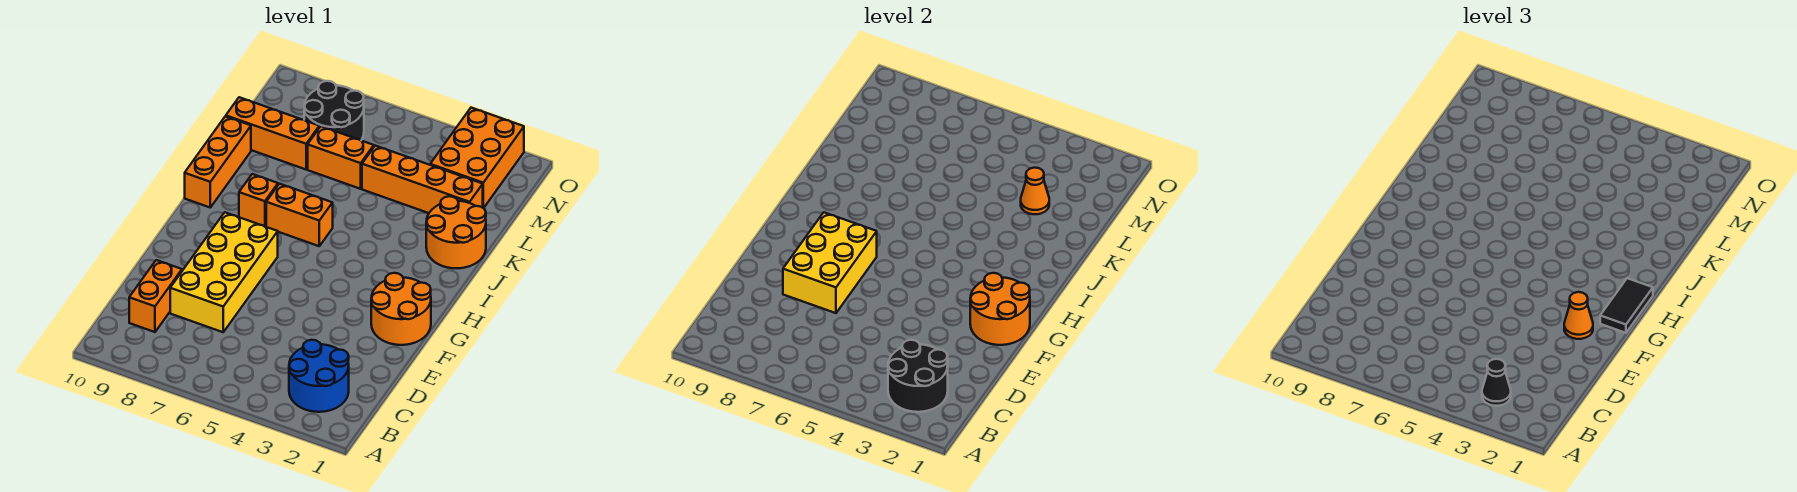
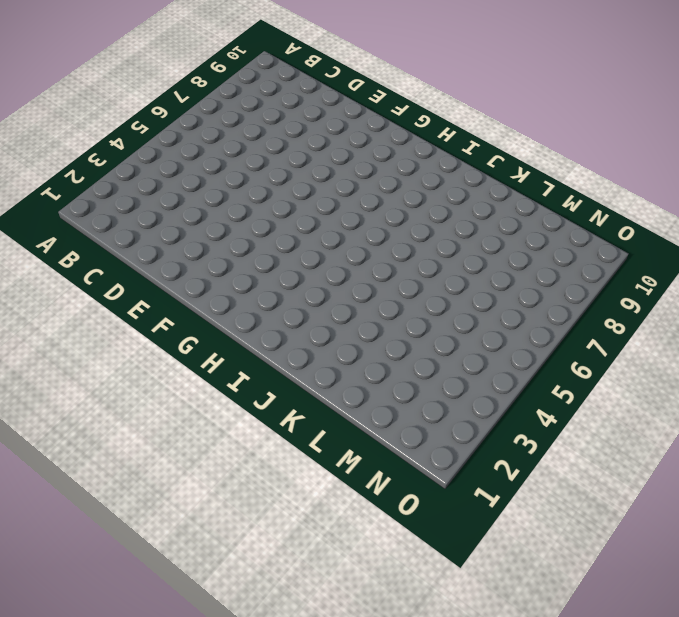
none -> blue round brick B2:C3 level 1
none -> orange brick C9:D9 level 1
none -> yellow brick D7:G8 level 1

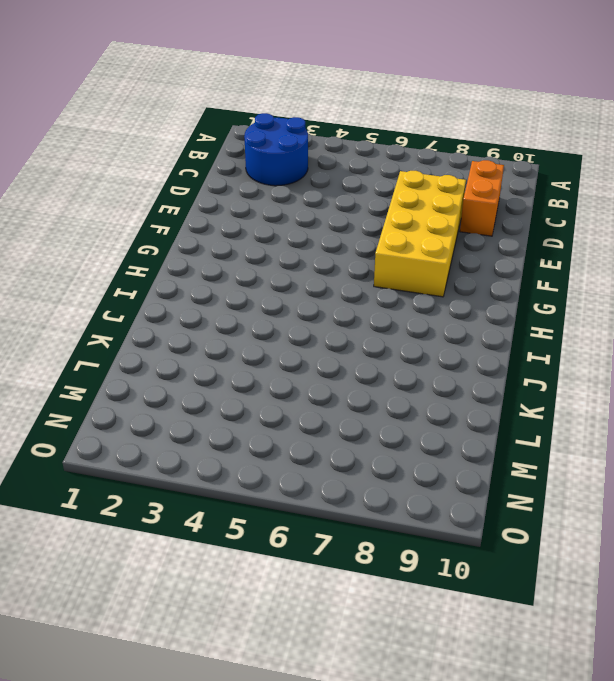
none -> orange round brick F1:G2 level 1
none -> orange brick I6:I7 level 1
none -> orange brick I8 level 1

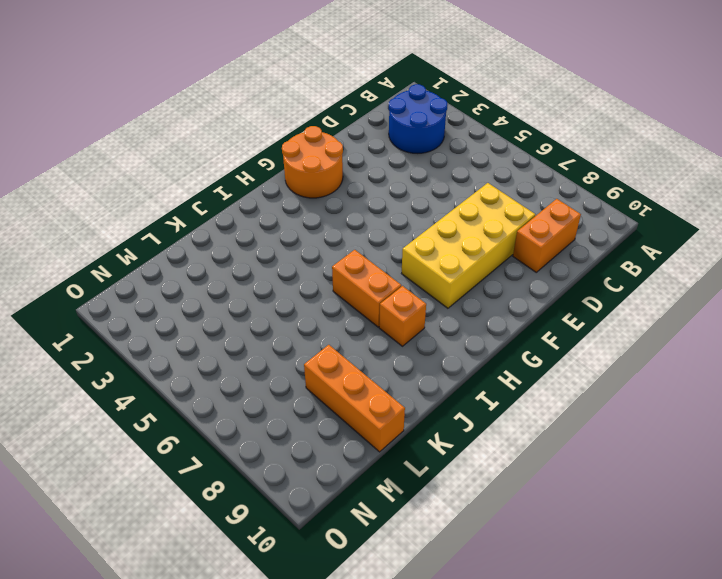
none -> orange brick I10:K10 level 1
none -> orange round brick J1:K2 level 1
none -> orange brick L2:L5 level 1

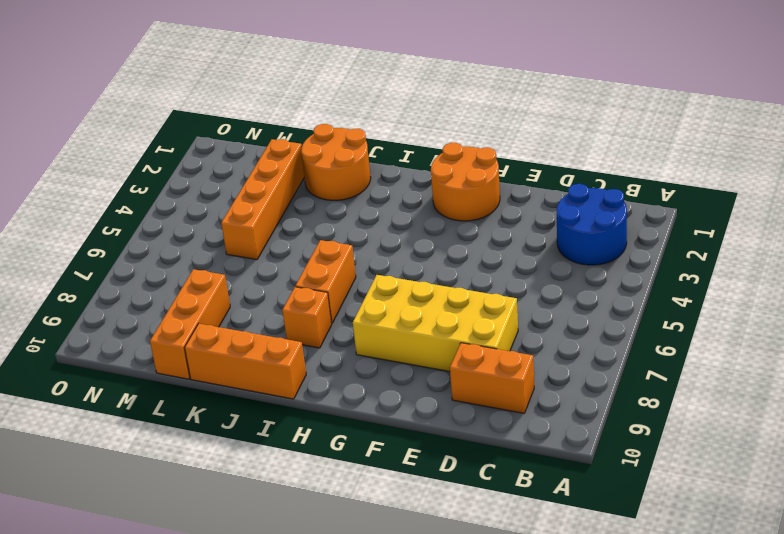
none -> orange brick L6:L7 level 1
none -> orange brick M2:O3 level 1
none -> black round brick M7:N8 level 1

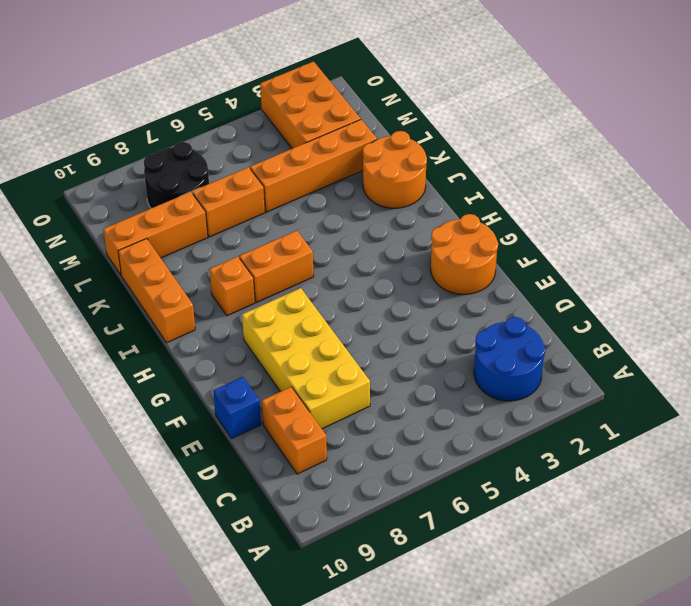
blue brick E10 level 1 -> none
none -> black round brick B2:C3 level 2
none -> yellow brick E7:G8 level 2
none -> orange round brick F1:G2 level 2

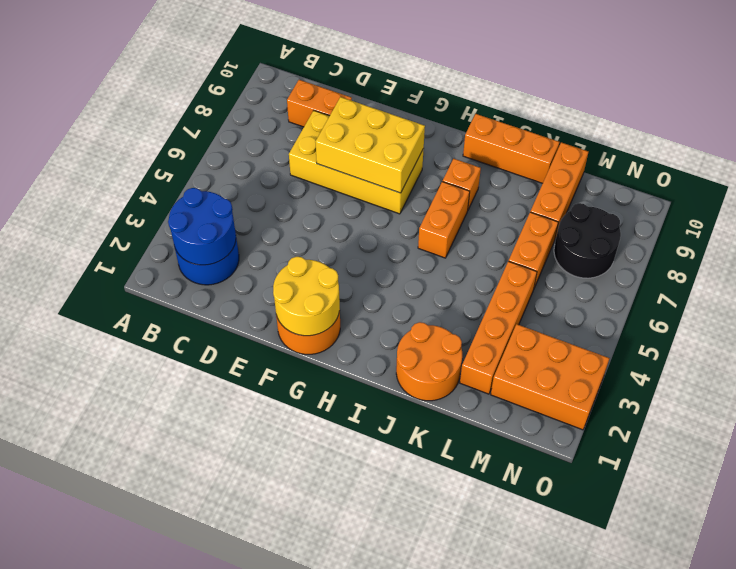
blue round brick B2:C3 level 2 -> black round brick B2:C3 level 2
yellow round brick F1:G2 level 2 -> orange round brick F1:G2 level 2
none -> orange cone L3 level 2
none -> black cone B3 level 3
none -> orange cone F2 level 3

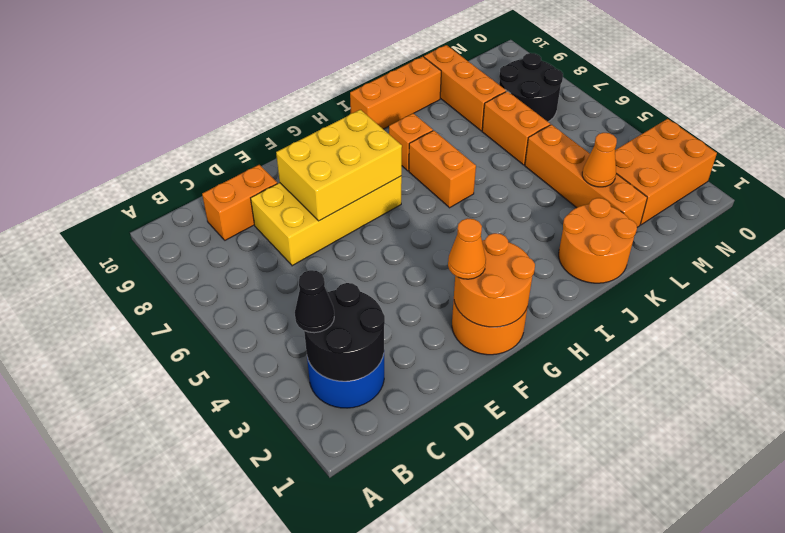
none -> black tile G1:H1 level 3

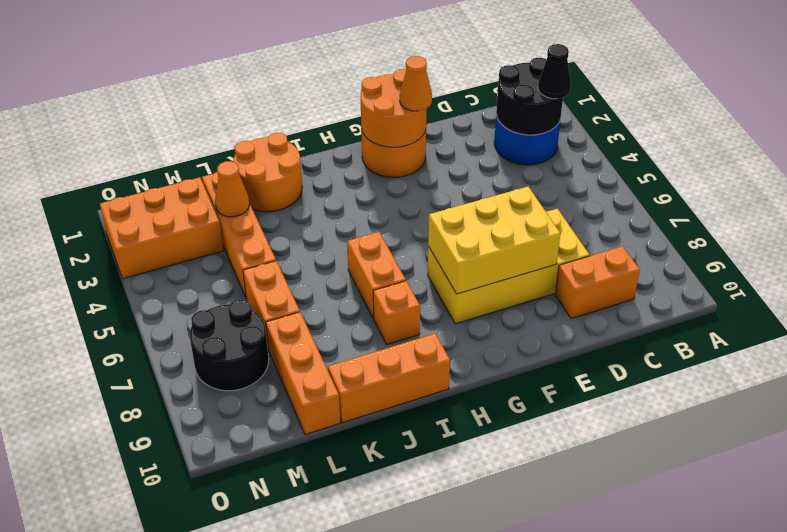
none -> black tile G1:H1 level 3

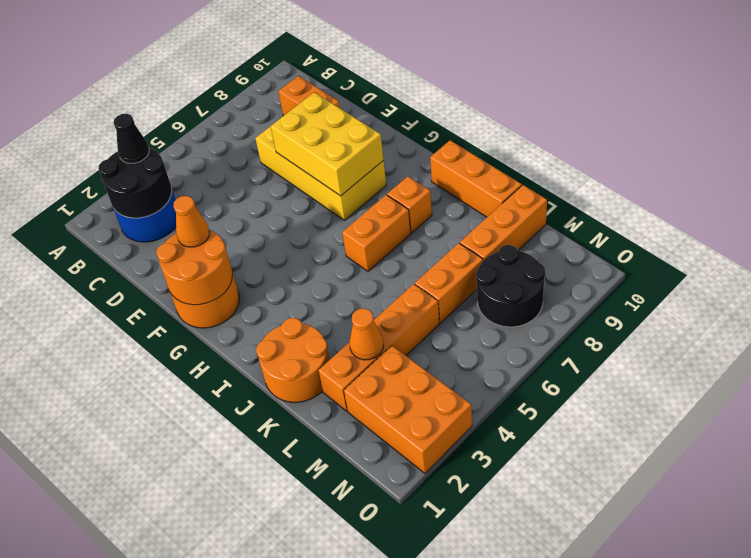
none -> black tile G1:H1 level 3

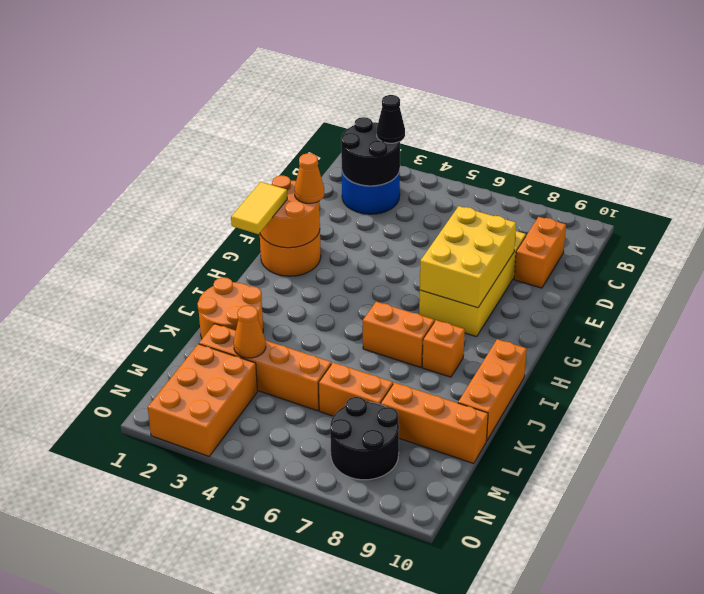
yellow tile G1:H1 level 3 -> black tile G1:H1 level 3

